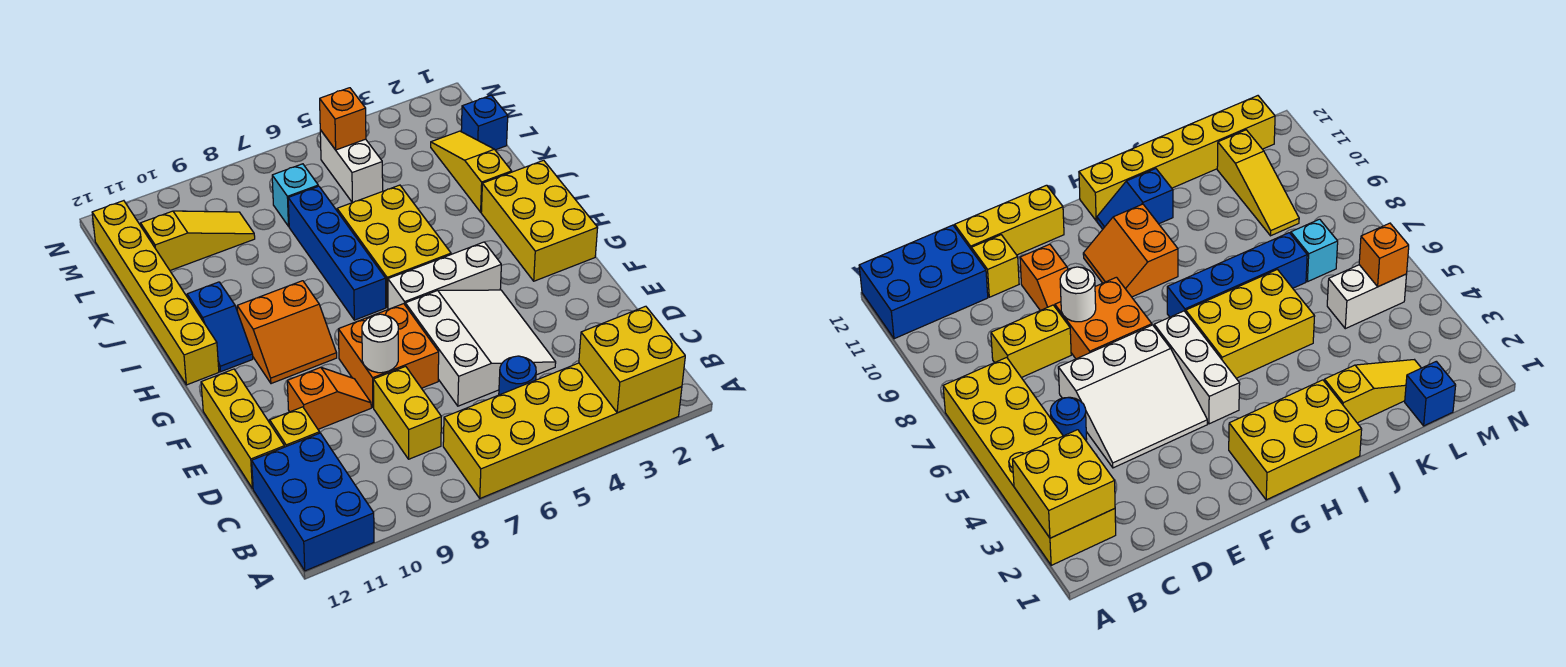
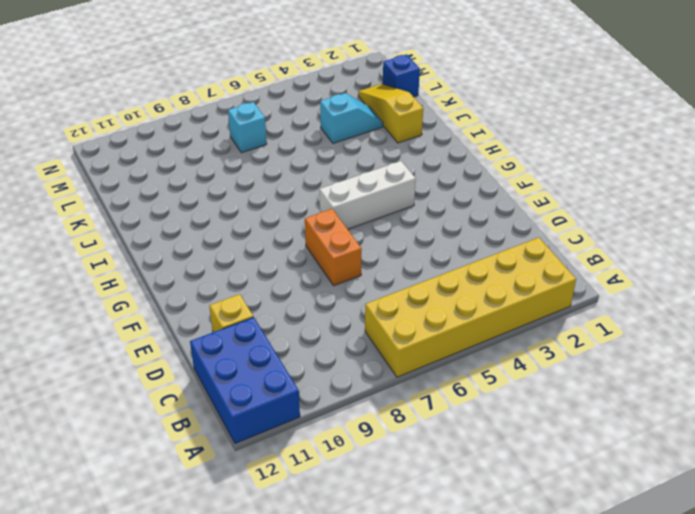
orange brick E7:F7 level 1 -> orange brick E7:F8 level 1
cyan slope K3:K4 level 1 top 4 -> none
none -> blue round brick C5 level 1
none -> yellow brick C8:D8 level 1
none -> white slope D4:F6 level 1 top 6

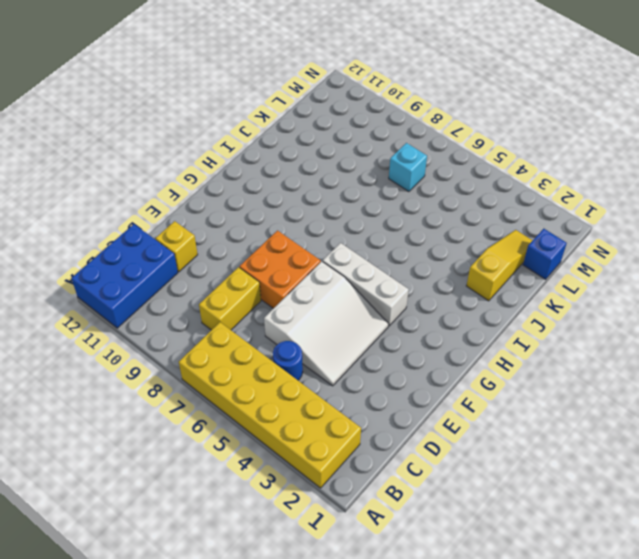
none -> yellow brick D12:F12 level 1
none -> orange slope E9:E10 level 1 top 10
none -> yellow brick G1:I2 level 1

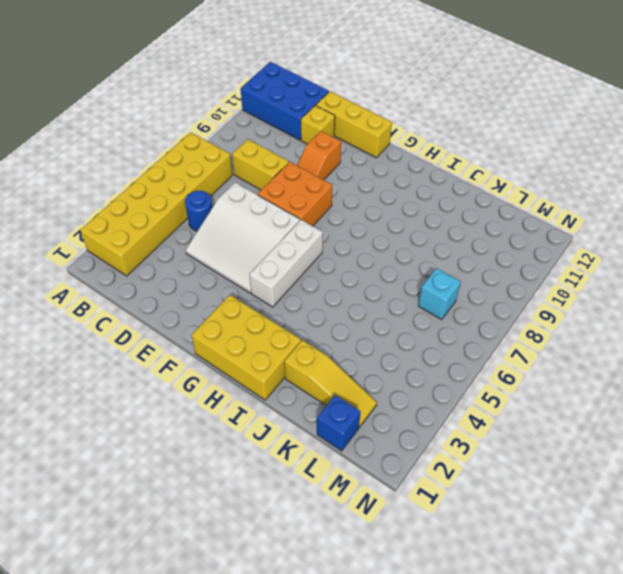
none -> orange slope G9:H10 level 1 top H
none -> yellow brick H5:J6 level 1
none -> blue brick H7:K7 level 1

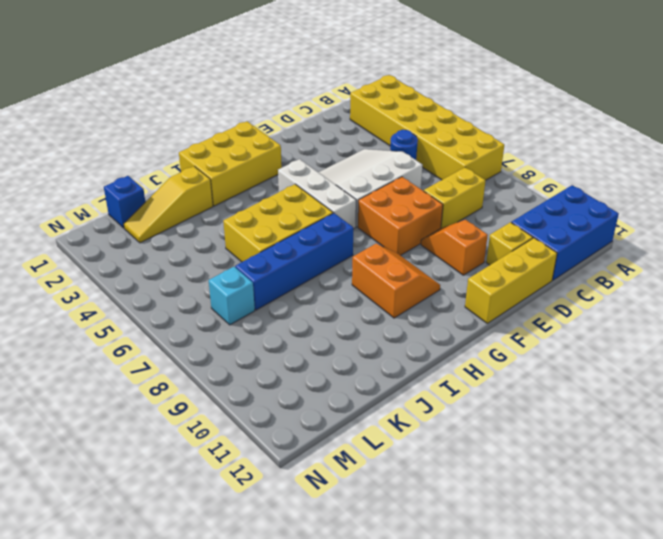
none -> blue slope H11:I11 level 1 top I
none -> yellow brick H12:M12 level 1
none -> white brick L5:M5 level 1

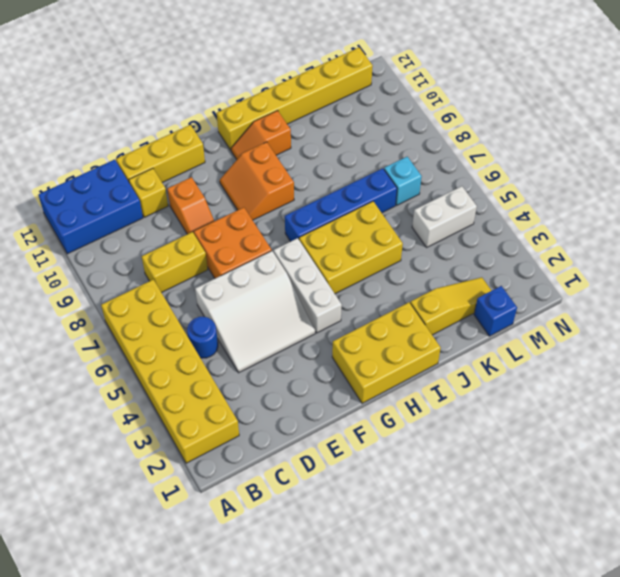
orange slope H11:I11 level 1 top I -> blue slope H11:I11 level 1 top I
none -> yellow slope L9:L11 level 1 top 11
none -> yellow brick A2:B3 level 2
none -> white round brick E8 level 2

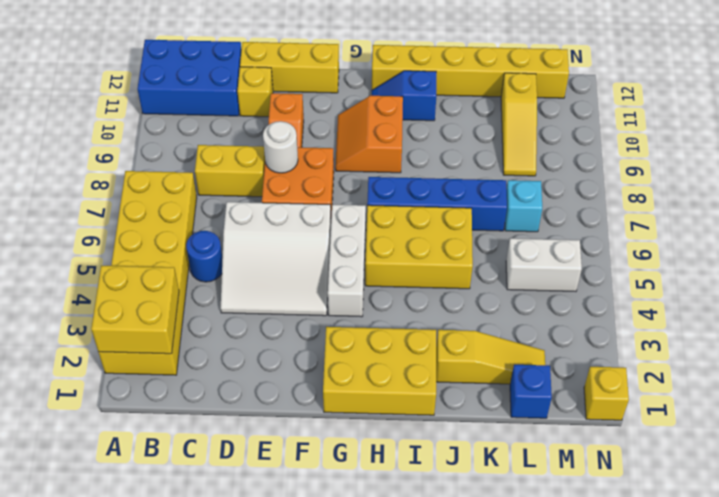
yellow brick N1 level 1 -> none
none -> orange brick M5 level 2

